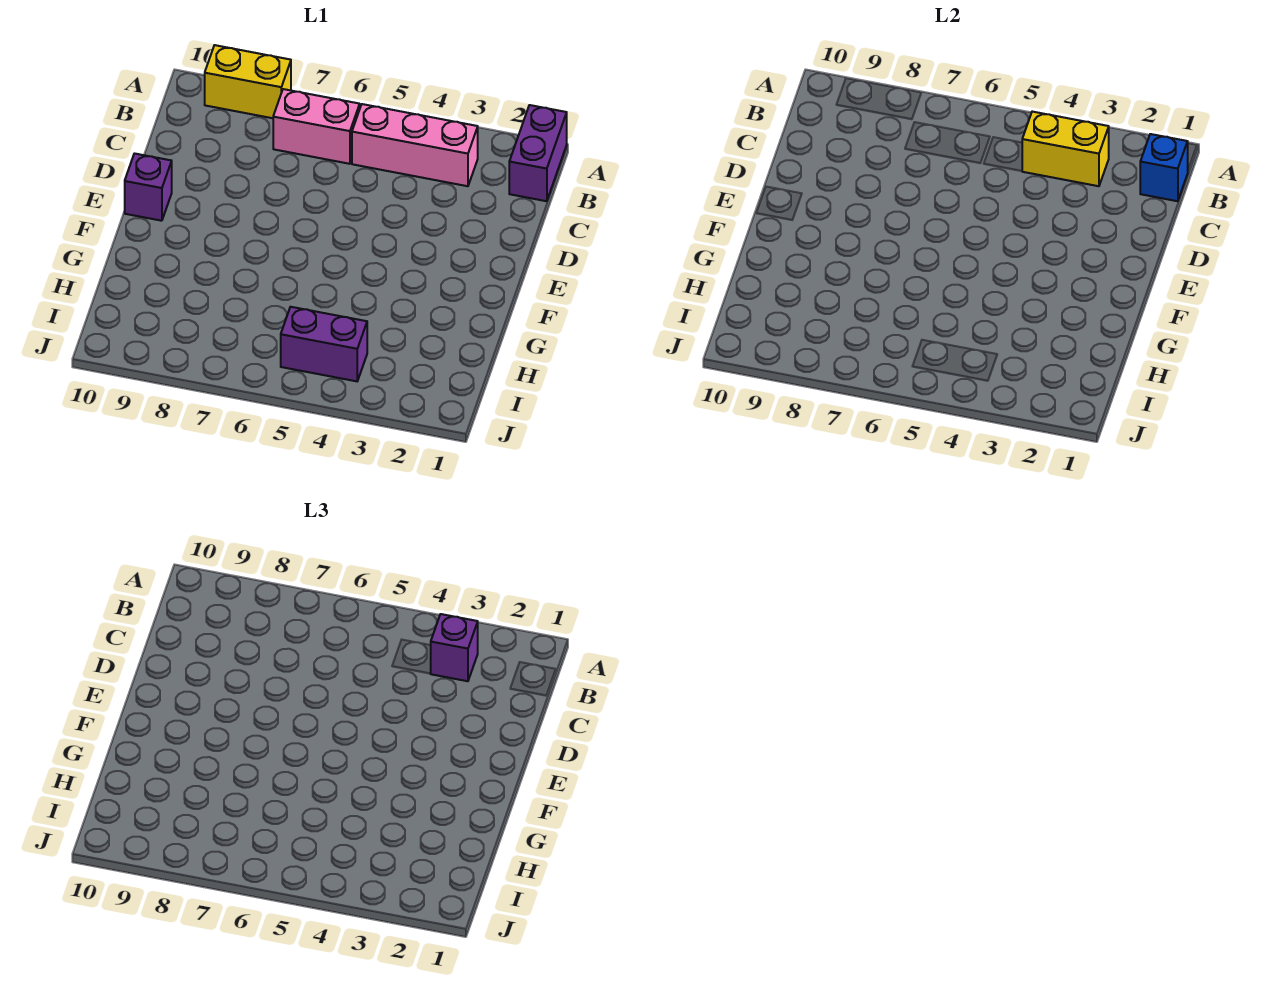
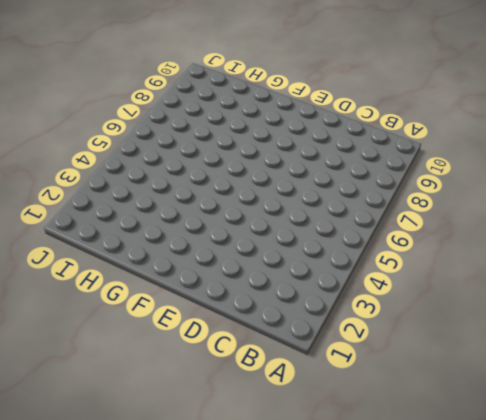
none -> purple brick A1:B1 level 1
none -> yellow brick A8:A9 level 1

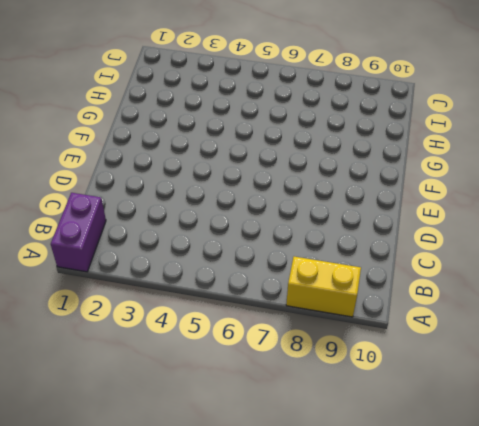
none -> pink brick B3:B5 level 1
none -> pink brick B6:B7 level 1

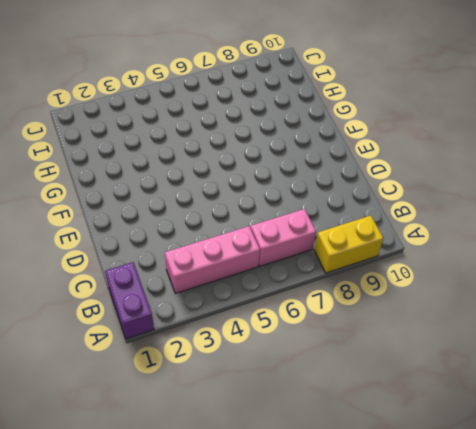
none -> purple brick E10 level 1
none -> purple brick I4:I5 level 1

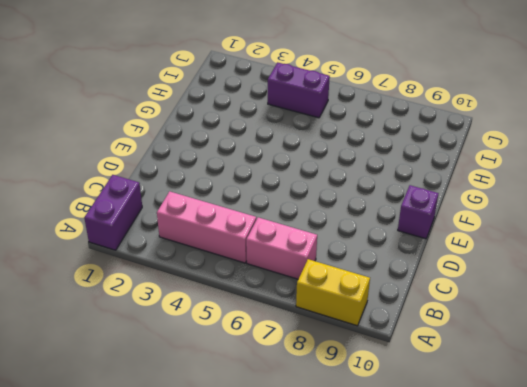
none -> blue brick B1 level 2
none -> yellow brick B3:B4 level 2

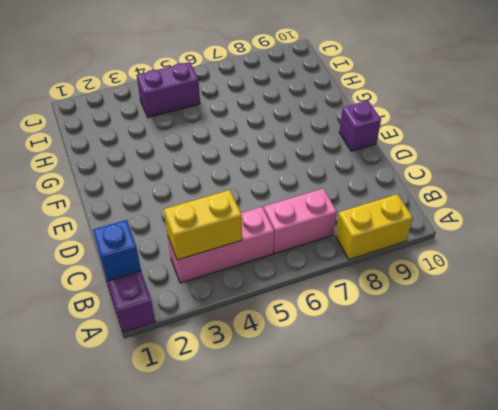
none -> purple brick B3 level 3

